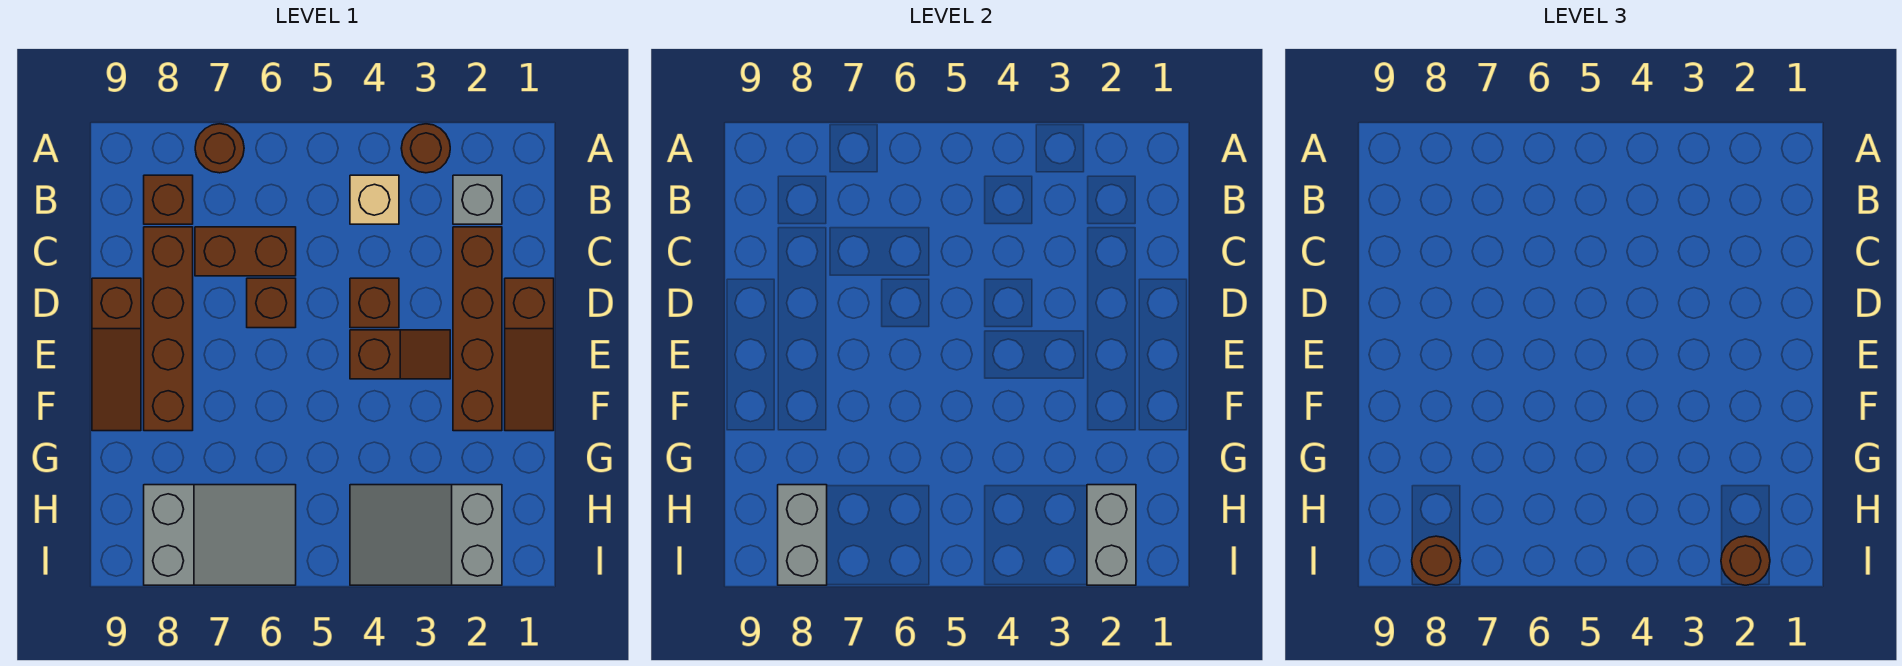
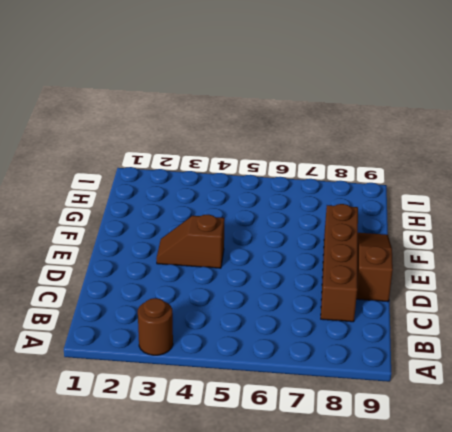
none -> brown round brick A7 level 1
none -> grey brick B2 level 1
none -> tan brick B4 level 1

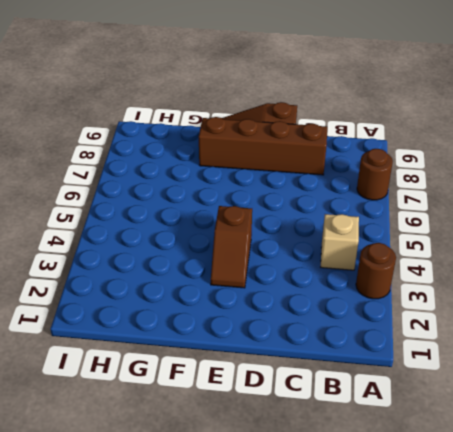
none -> grey brick B2 level 1
none -> brown brick B8 level 1
none -> brown brick C2:F2 level 1

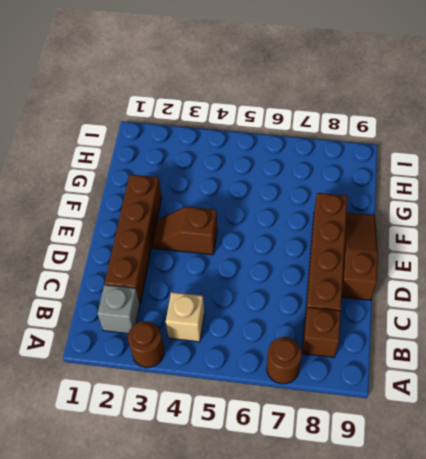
none -> brown brick C6:C7 level 1
none -> brown slope D1:F1 level 1 top D
none -> brown brick D4 level 1

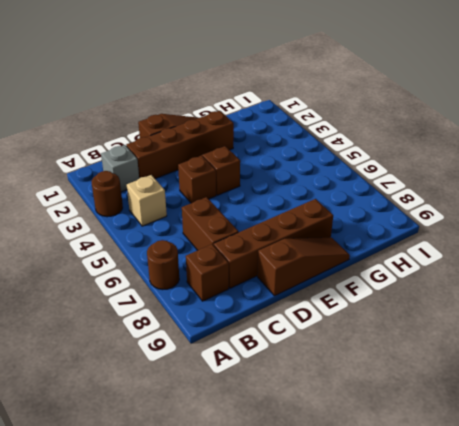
none -> brown brick D6 level 1
none -> grey slope H2:I4 level 1 top 2
none -> grey slope H6:I8 level 1 top 8

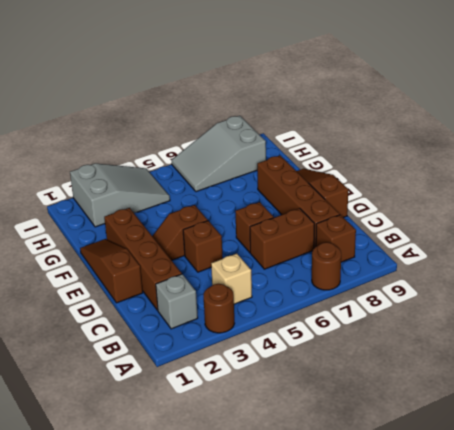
none -> grey brick H2:I2 level 2
none -> grey brick H8:I8 level 2
none -> brown round brick I2 level 3

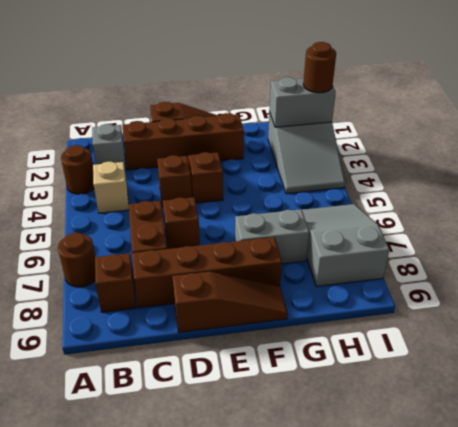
grey brick F7:G7 level 1 -> grey brick H8:I8 level 2
none -> brown round brick I8 level 3

